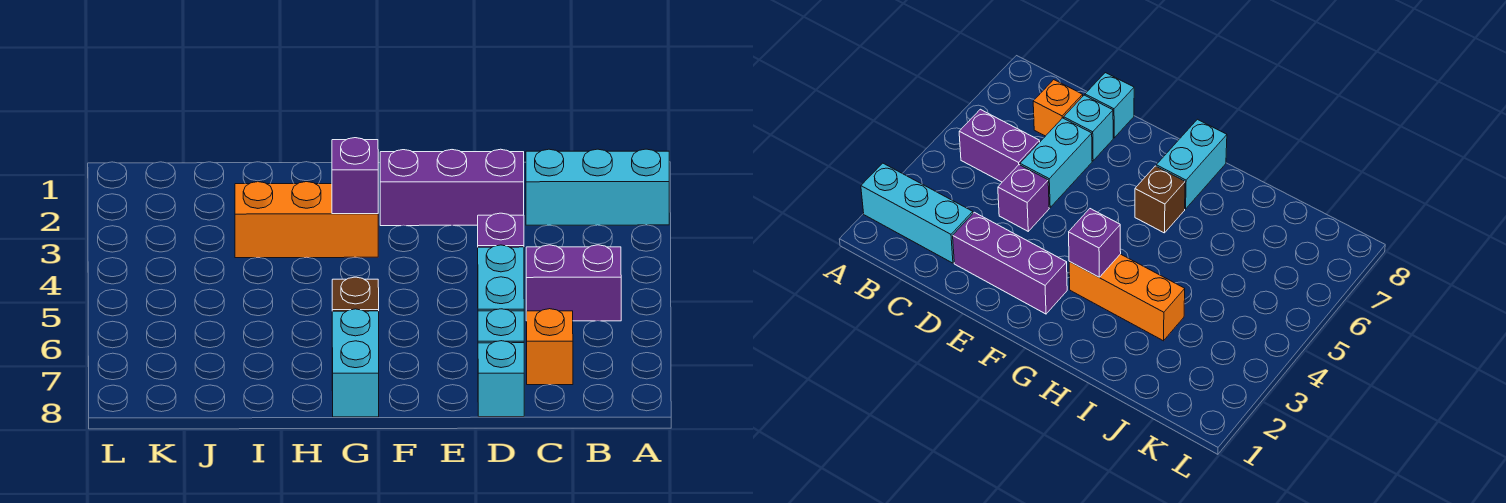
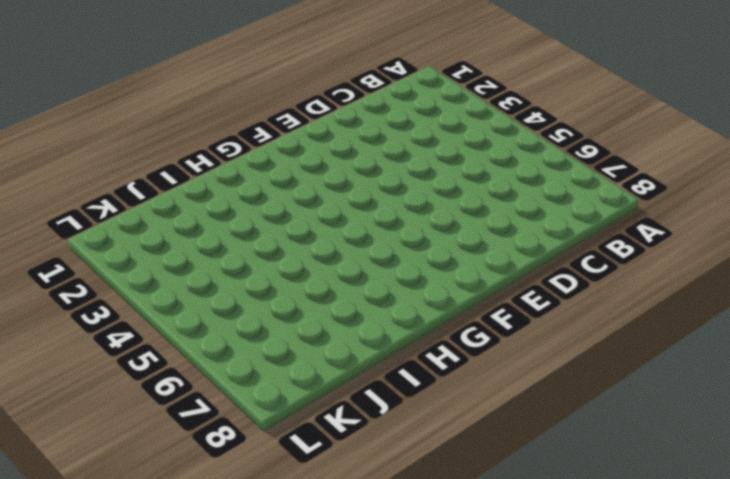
none -> cyan brick A2:C2 level 1
none -> purple brick B5:C5 level 1
none -> orange brick C7 level 1

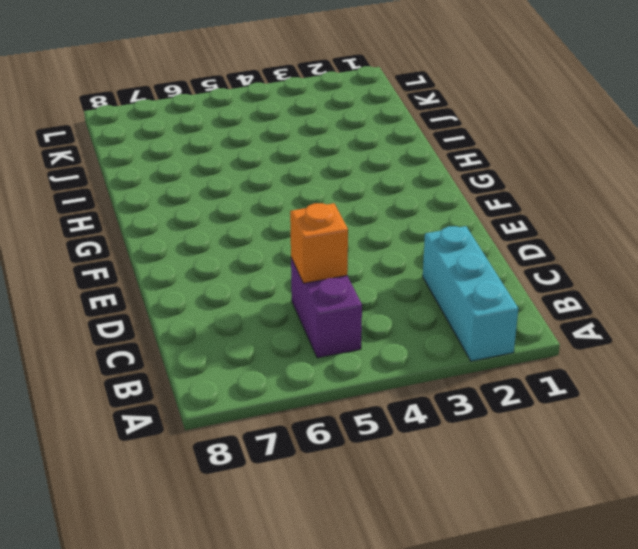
orange brick C5 level 2 -> orange brick C7 level 1
none -> purple brick D2:F2 level 1
none -> purple brick D4 level 1
none -> cyan brick D5:D6 level 1

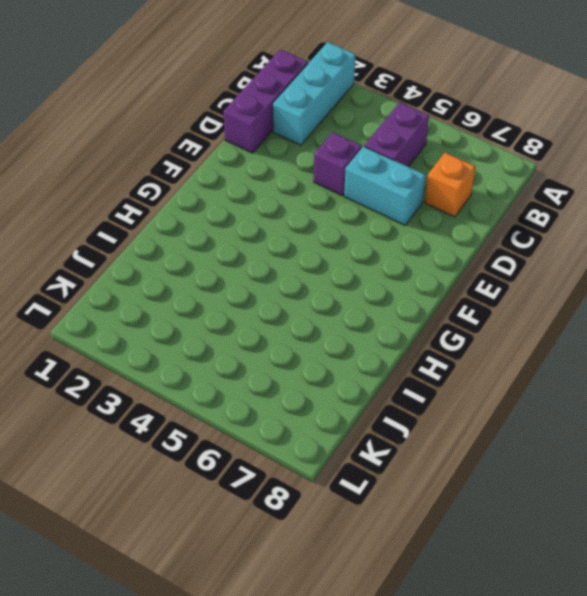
purple brick B1:D1 level 1 -> purple brick D2:F2 level 1
none -> cyan brick D7 level 1
none -> cyan brick D8 level 1
none -> orange brick G3:I3 level 1

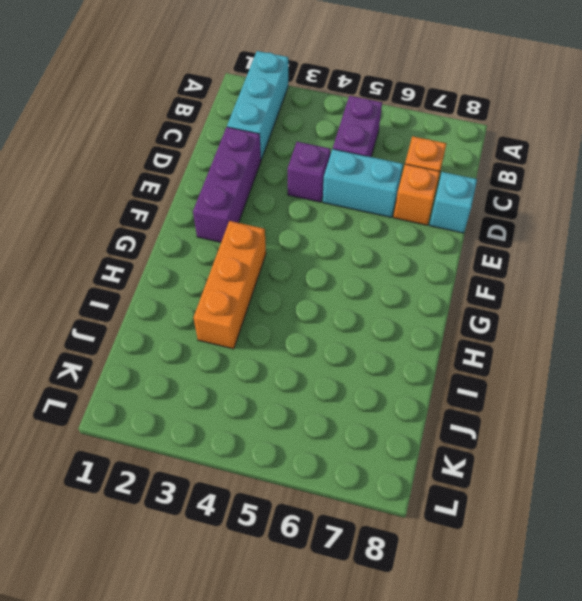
orange brick D7 level 1 -> cyan brick D7 level 1
none -> brown brick G6 level 1
none -> cyan brick G7:G8 level 1
none -> purple brick G3 level 2

